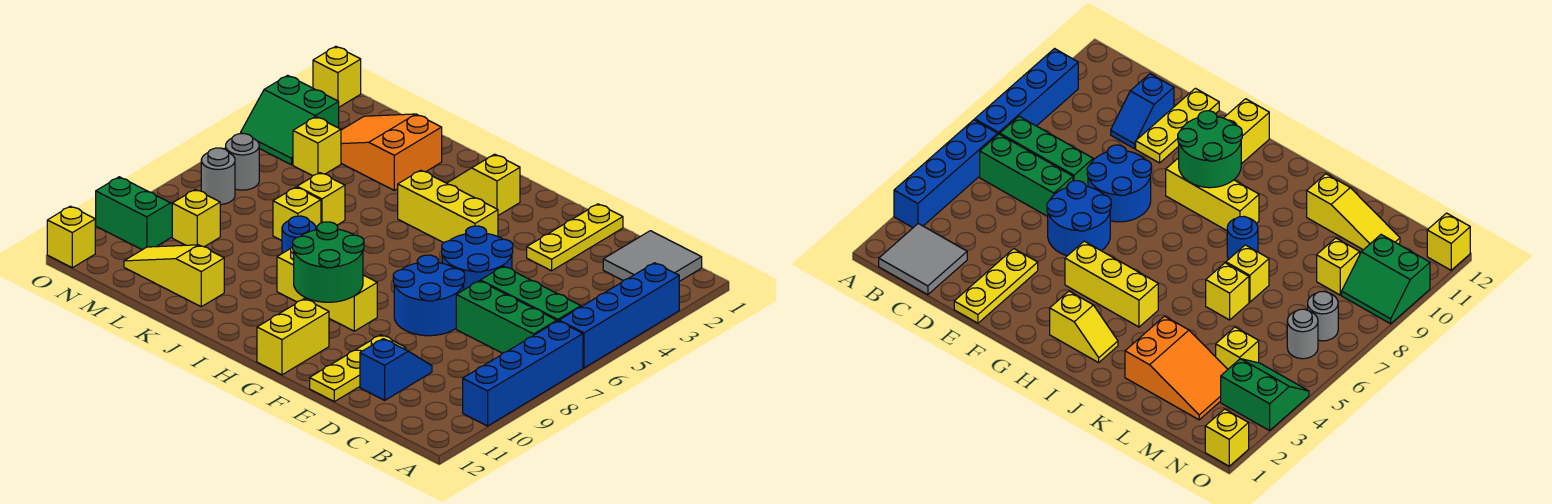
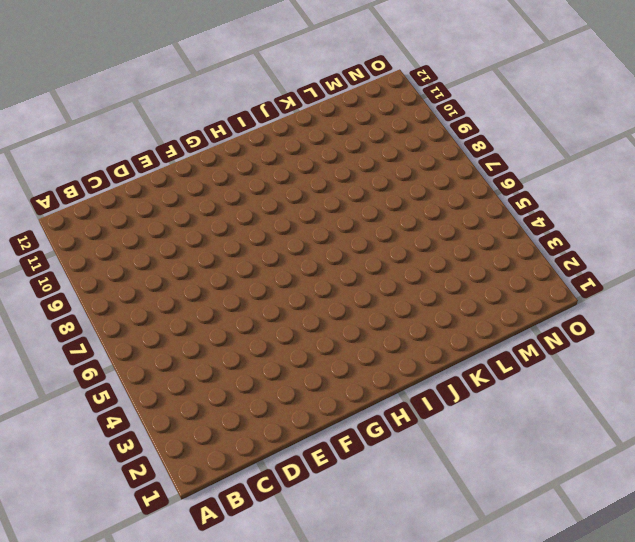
none -> blue brick A3:A6 level 1
none -> blue brick A7:A10 level 1
none -> grey tile B1:C2 level 1

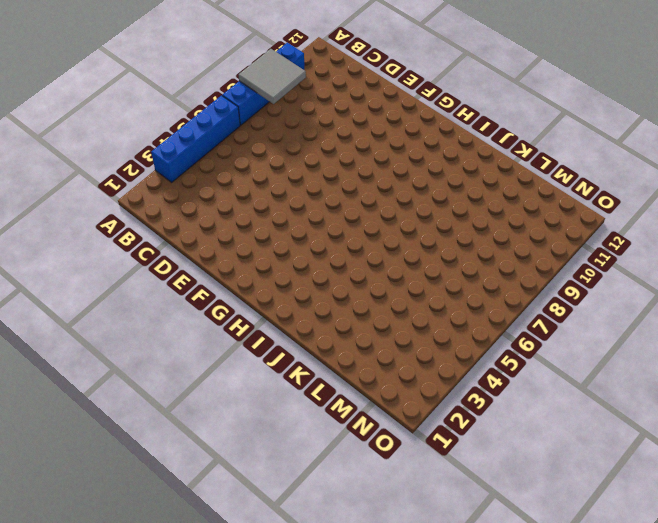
grey tile A8:B9 level 2 -> grey tile B1:C2 level 1
none -> green brick B6:D6 level 1
none -> green brick B7:D7 level 1
none -> blue slope D10:D11 level 1 top 11

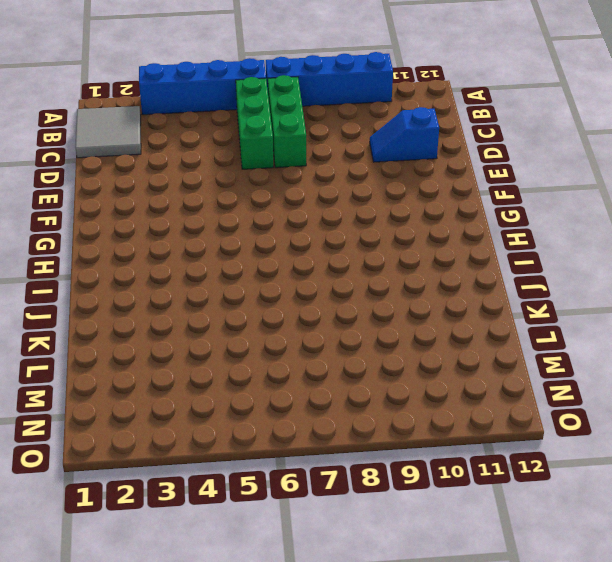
none -> yellow plate E1:E3 level 1
none -> blue round brick E5:F6 level 1
none -> blue round brick E7:F8 level 1

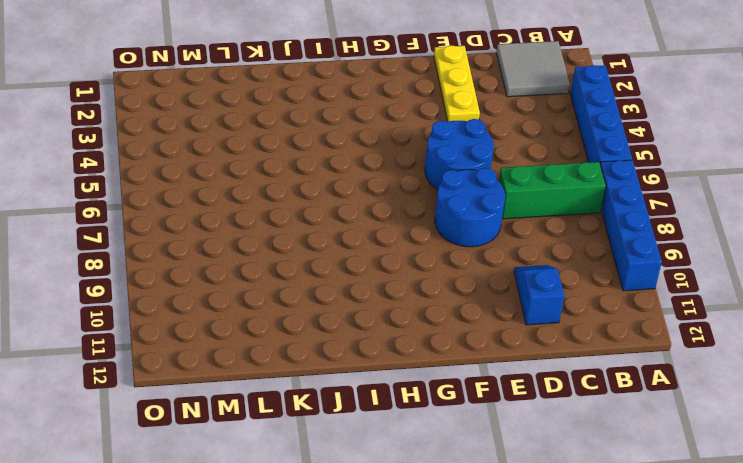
none -> green brick B6:D6 level 1
none -> yellow plate E10:E12 level 1
none -> yellow brick G4:I4 level 1

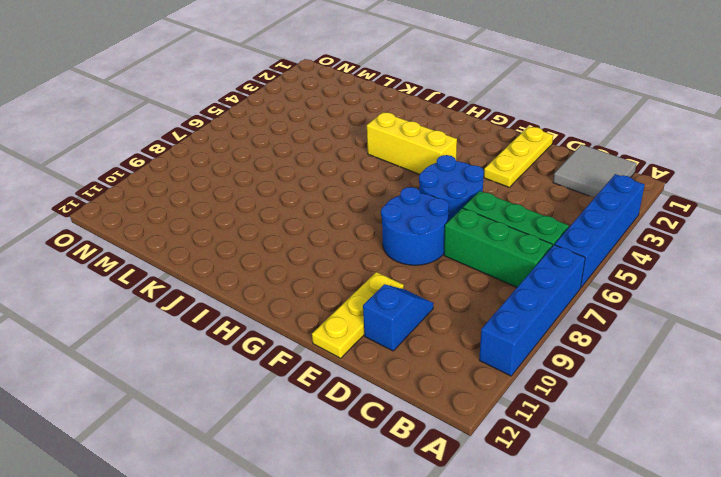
none -> yellow brick G9:I9 level 1
none -> yellow brick G11:G12 level 1
none -> yellow slope H2:I2 level 1 top H

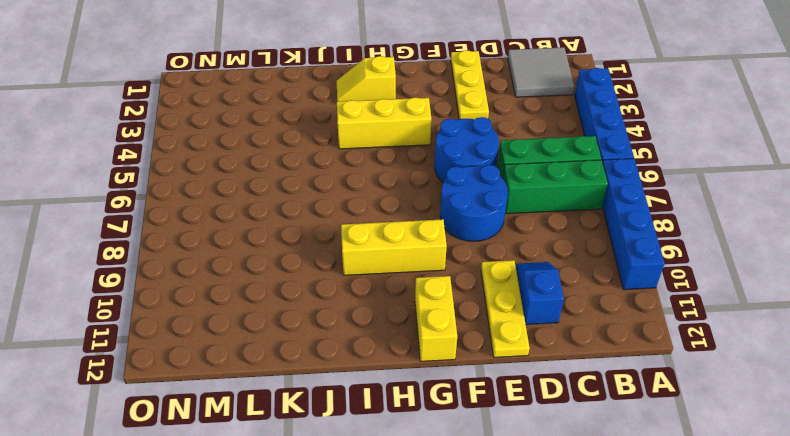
none -> blue round brick J8 level 1
none -> orange slope K2:M3 level 1 top K
none -> yellow brick K6 level 1

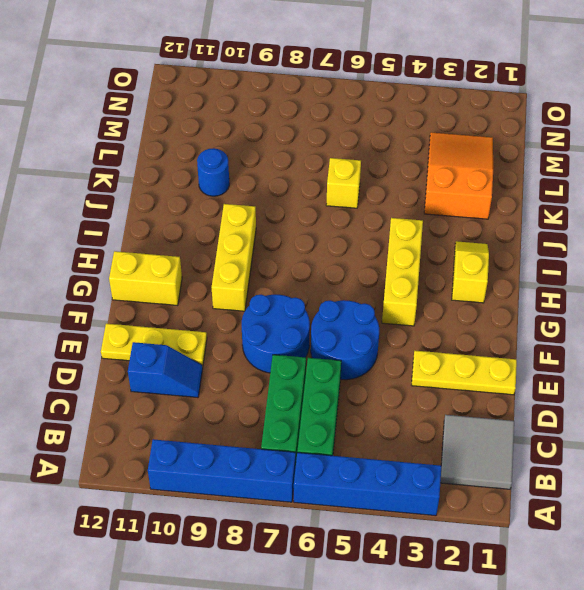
blue round brick K10 level 1 -> blue round brick J8 level 1
none -> yellow brick K7 level 1
none -> yellow slope K11:M11 level 1 top K
none -> yellow brick M4 level 1

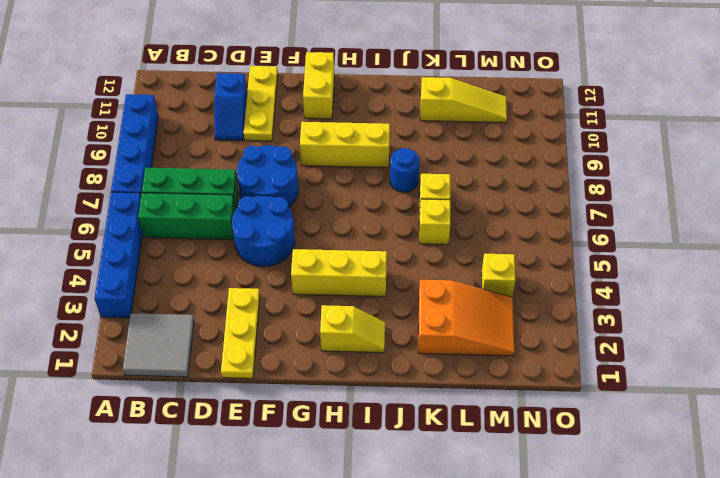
none -> yellow brick M9 level 1
none -> green slope N3:O4 level 1 top 3
none -> grey round brick N6 level 1

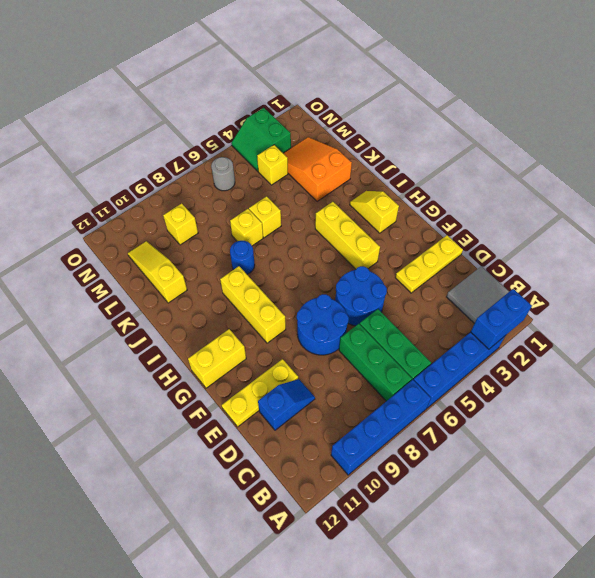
blue brick A2:A3 level 2 -> none
none -> grey round brick N7 level 1
none -> green slope N9:O10 level 1 top 10
none -> yellow brick O1 level 1

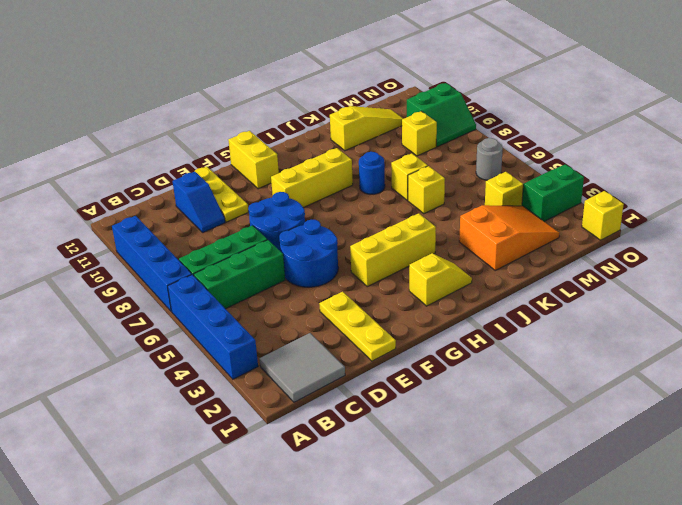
none -> grey round brick N7 level 1
none -> yellow brick O12 level 1
none -> green round brick G9:H10 level 2

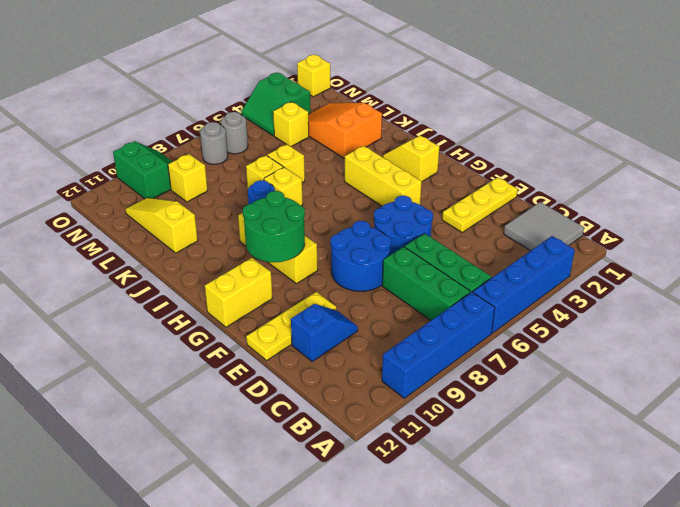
yellow brick J7 level 1 -> yellow brick O12 level 1

